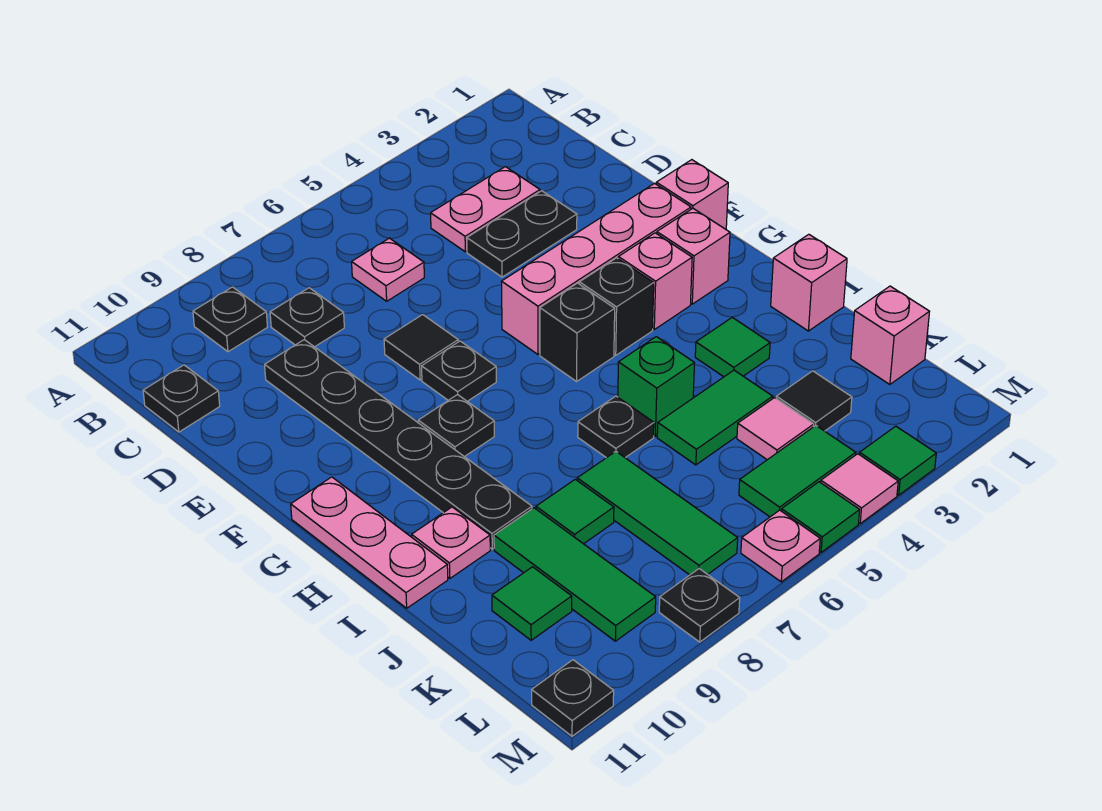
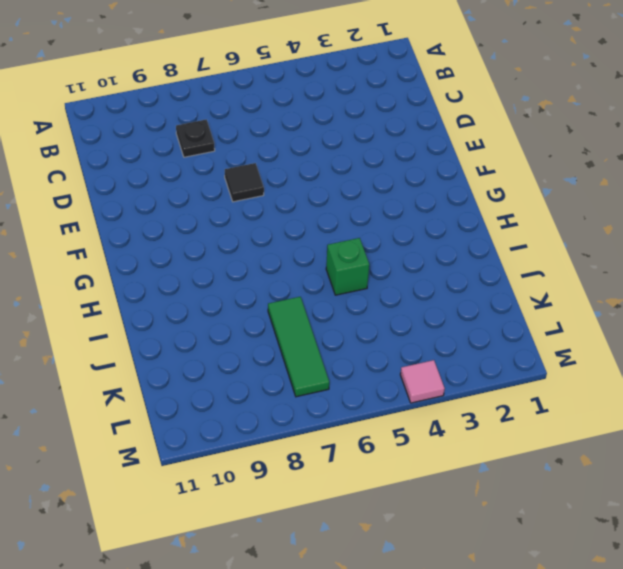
none -> black plate B9 level 1
none -> pink plate C3:C4 level 1
none -> pink plate C6 level 1
none -> black plate C11 level 1

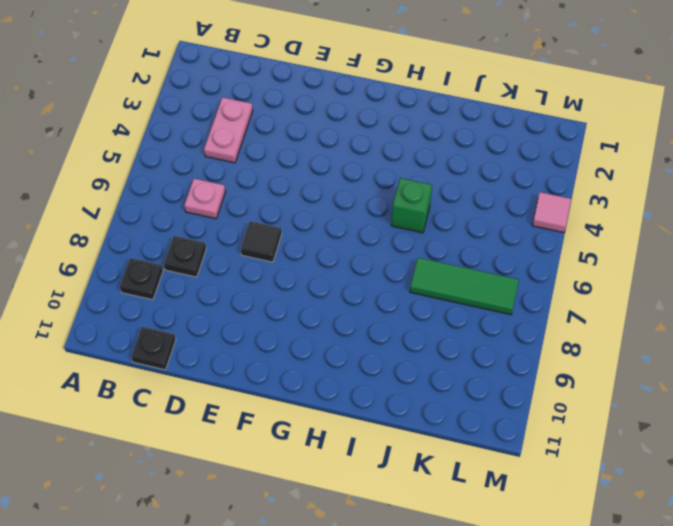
none -> black plate D3:D4 level 1
none -> black plate D9:I9 level 1
none -> pink brick F1 level 1
none -> pink brick F2:F5 level 1

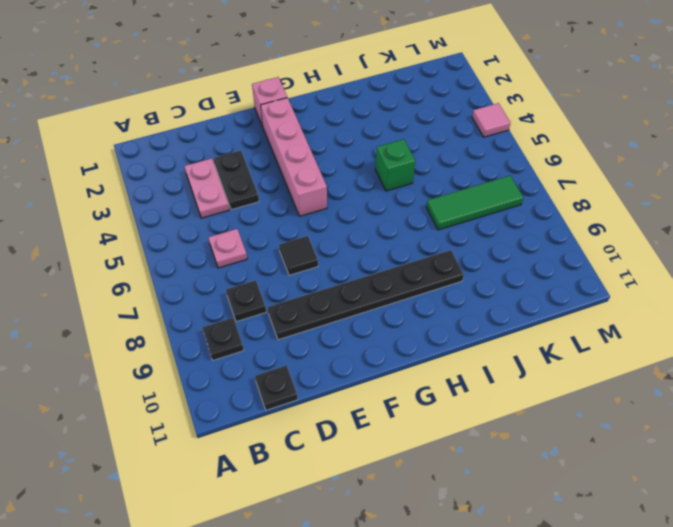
none -> black plate F7 level 1
none -> pink brick G2 level 1
none -> pink brick G3 level 1
none -> black brick G4 level 1

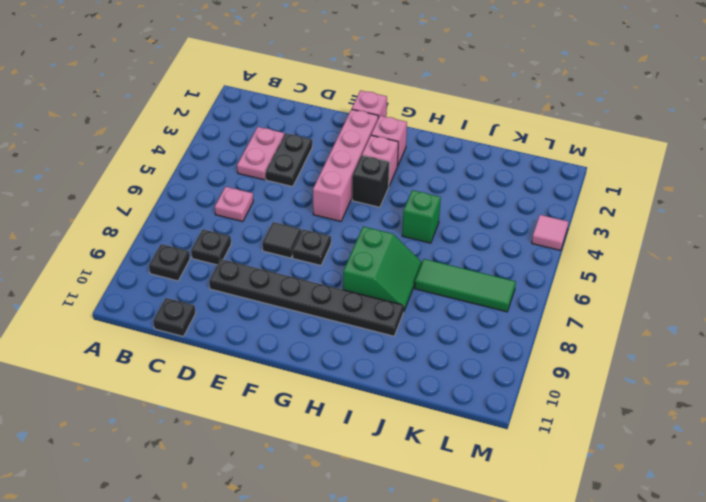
green slope H7:I8 level 1 top H -> none
none -> black brick G5 level 1
none -> black plate G8 level 1
none -> pink plate G11:I11 level 1
none -> pink brick I1 level 1

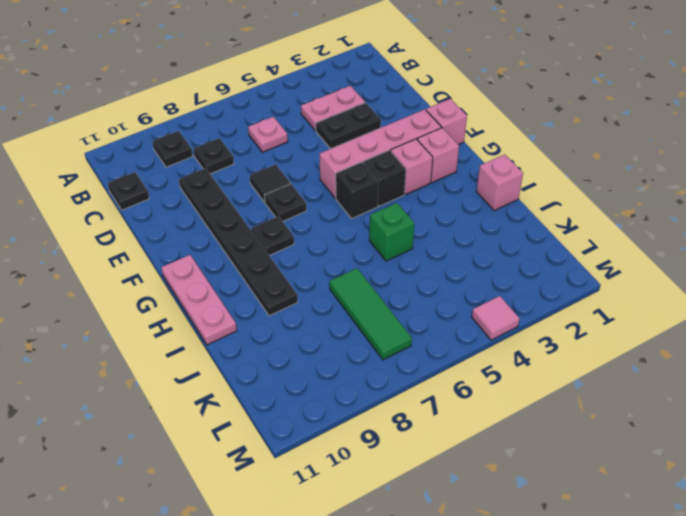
none -> green tile I3 level 1
none -> black plate I6 level 1
none -> pink plate I10 level 1
none -> green tile J4:J5 level 1

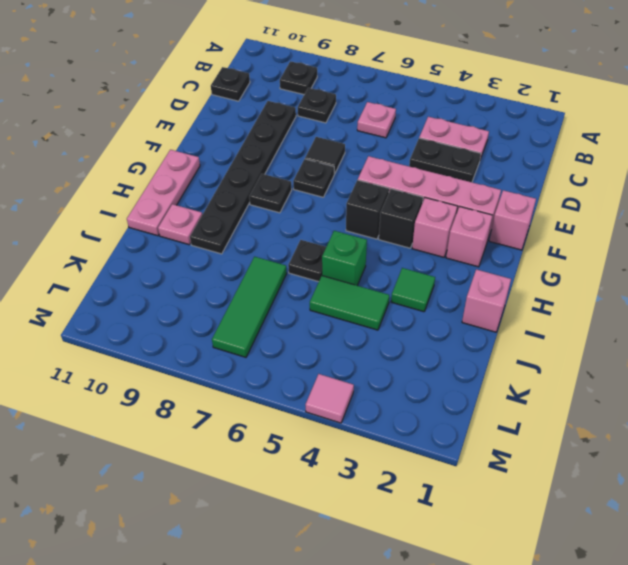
none -> green tile J8 level 1
none -> green tile J9:L9 level 1
none -> pink brick K1 level 1
none -> black tile K3 level 1

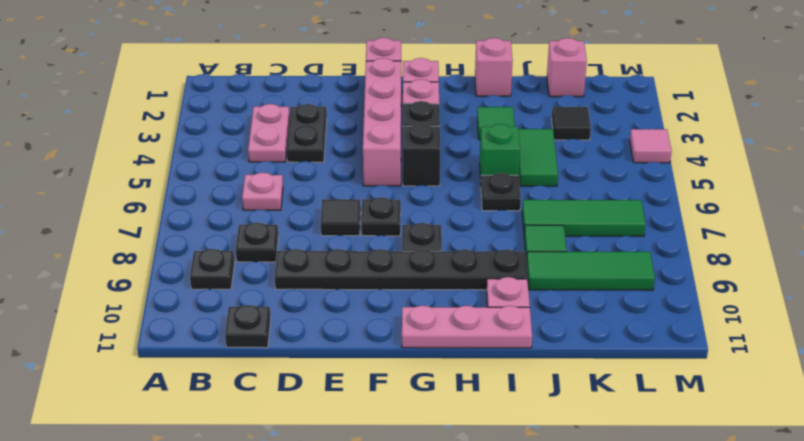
none -> pink tile K4 level 1
none -> green tile K10 level 1
none -> green tile L4:L5 level 1
none -> green tile M3 level 1

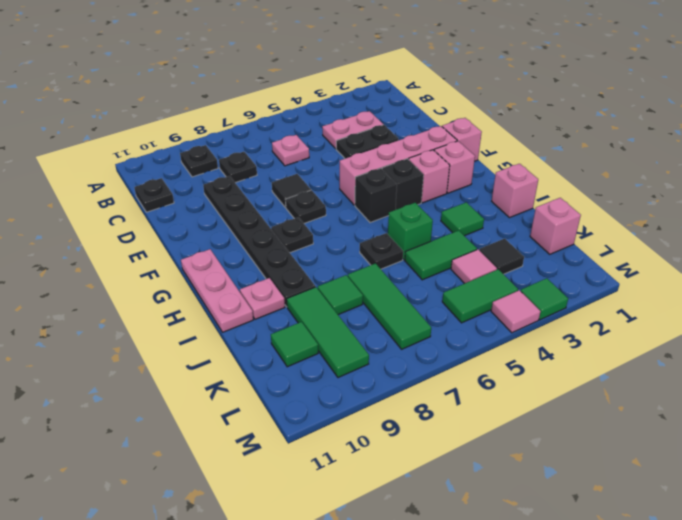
none -> green tile M5 level 1
none -> pink plate M6 level 1
none -> black plate M8 level 1
none -> black plate M11 level 1

